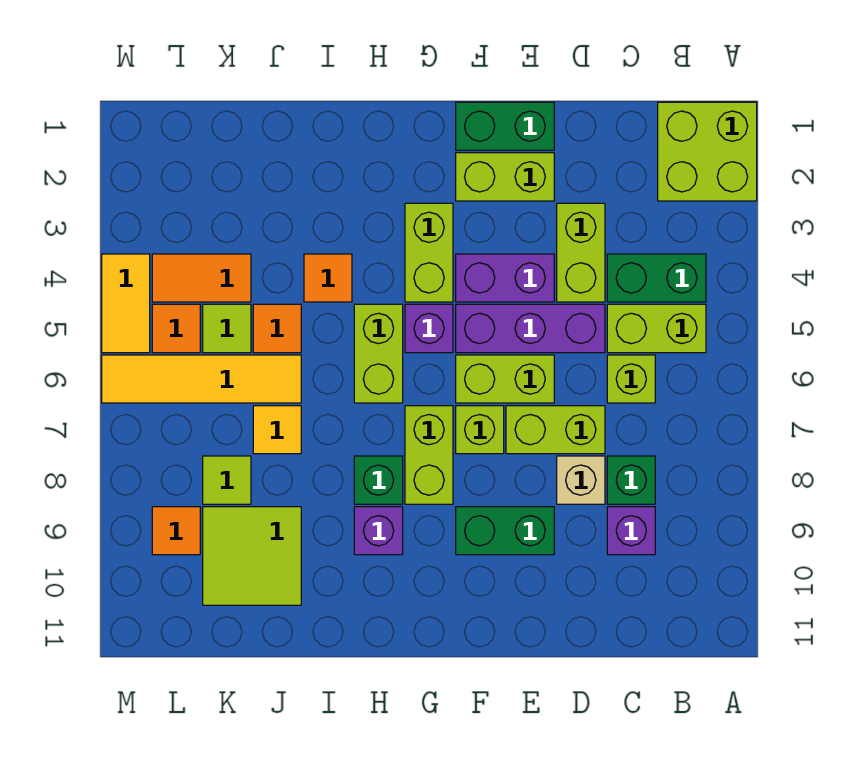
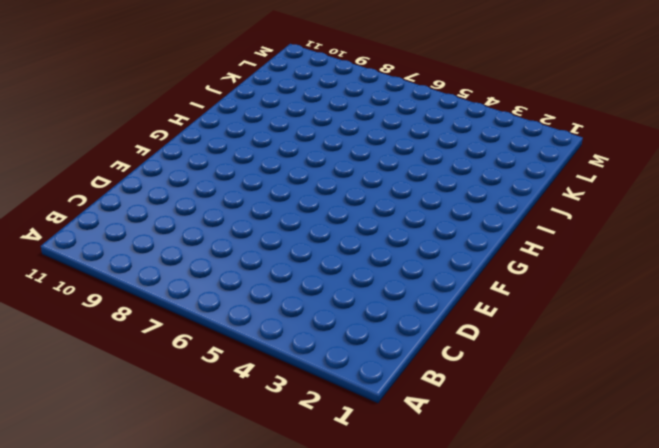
none -> lime brick A1:B2 level 1
none -> green brick B4:C4 level 1
none -> lime brick B5:C5 level 1
none -> lime brick C6 level 1

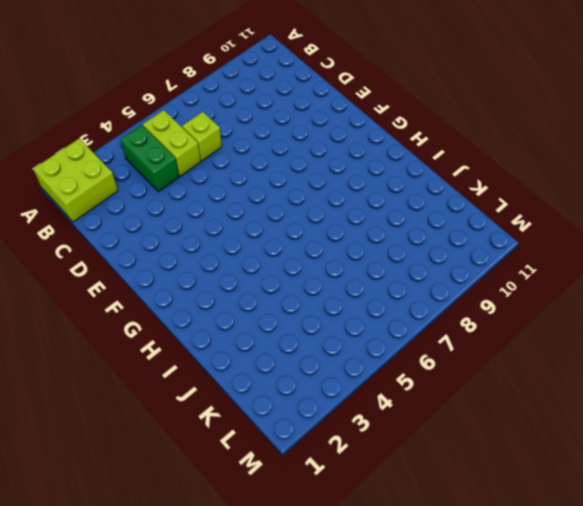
none -> green brick C8 level 1
none -> purple brick C9 level 1
none -> lime brick D3:D4 level 1
none -> purple brick D5:F5 level 1

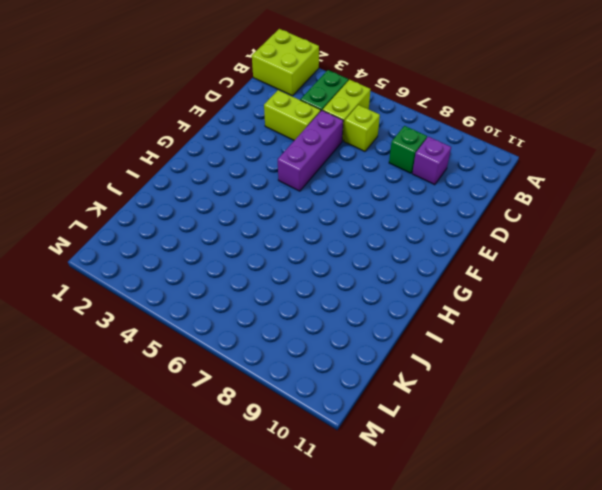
none -> lime brick D7:E7 level 1
none -> tan brick D8 level 1
none -> green brick E1:F1 level 1
none -> lime brick E2:F2 level 1

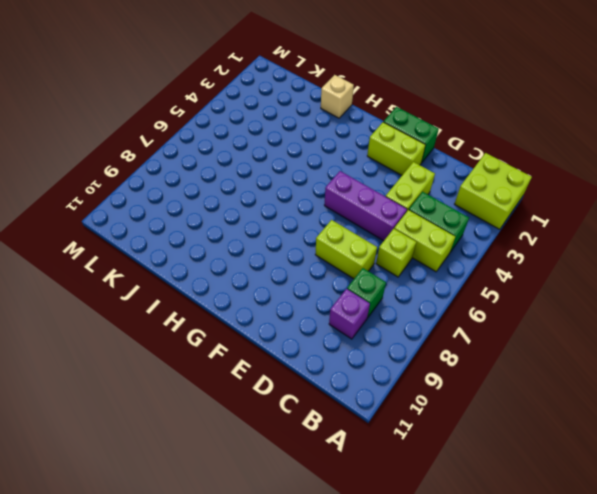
tan brick I1 level 1 -> tan brick D8 level 1
none -> purple brick E4:F4 level 1
none -> lime brick E6:F6 level 1
none -> green brick E9:F9 level 1
none -> lime brick F7 level 1

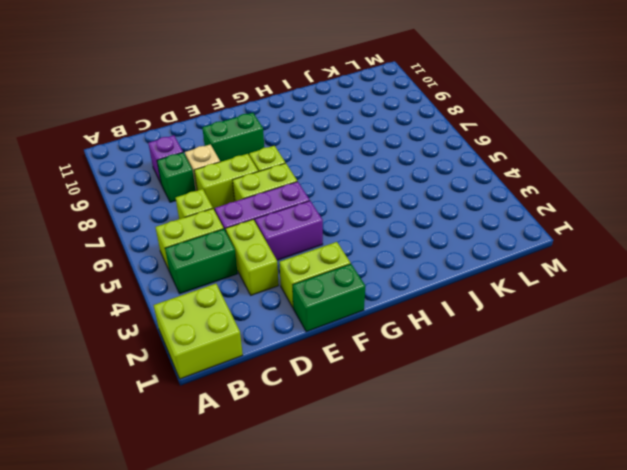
none -> lime brick G3:G4 level 1
none -> purple brick G5 level 1
none -> lime brick G7:G8 level 1
none -> lime brick H5:H6 level 1

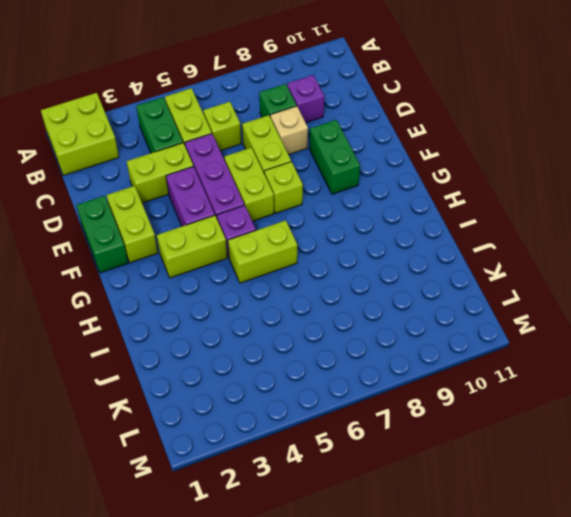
none -> lime brick G7:G8 level 1
none -> green brick H8 level 1
none -> purple brick H9 level 1
none -> orange tile I4 level 1

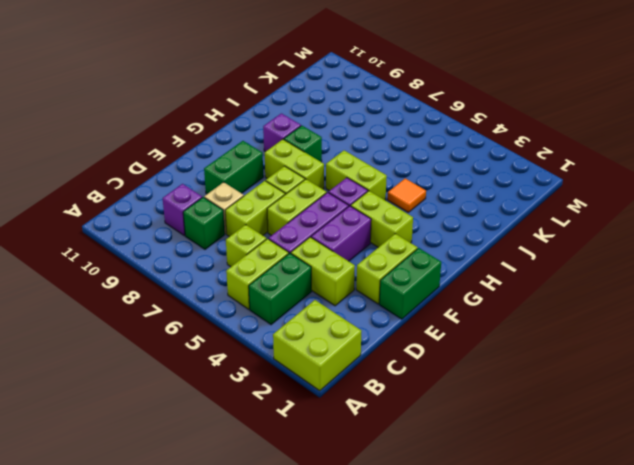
none -> orange tile J5 level 1
none -> yellow tile J6:M6 level 1
none -> yellow tile J7 level 1
none -> lime tile J9:K10 level 1

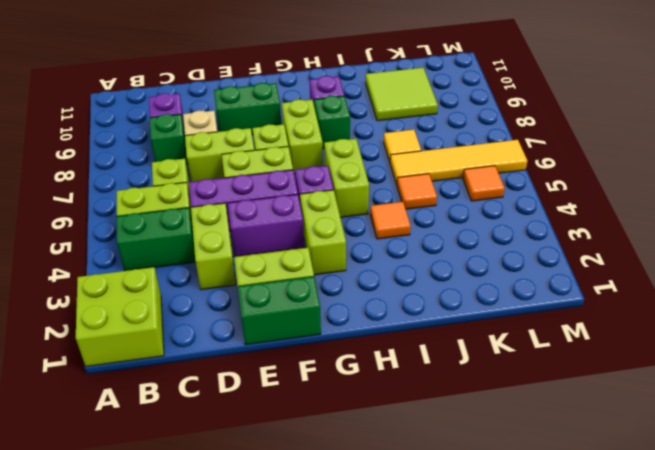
none -> orange tile K4:L4 level 1
none -> lime tile K5 level 1
none -> lime tile K8 level 1
none -> orange tile L9 level 1

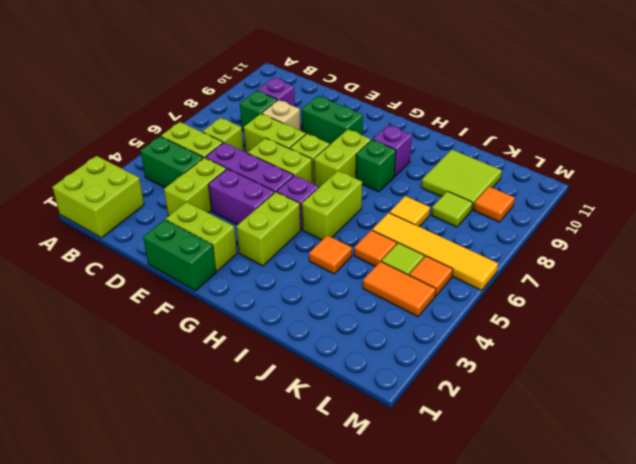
none -> yellow tile M4:M5 level 1

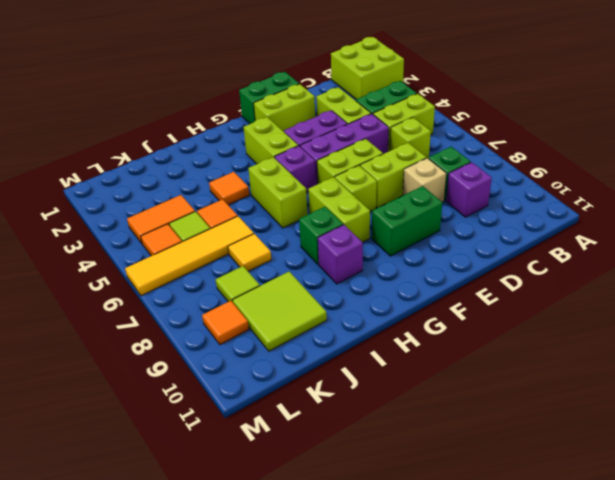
none -> yellow tile M4:M5 level 1

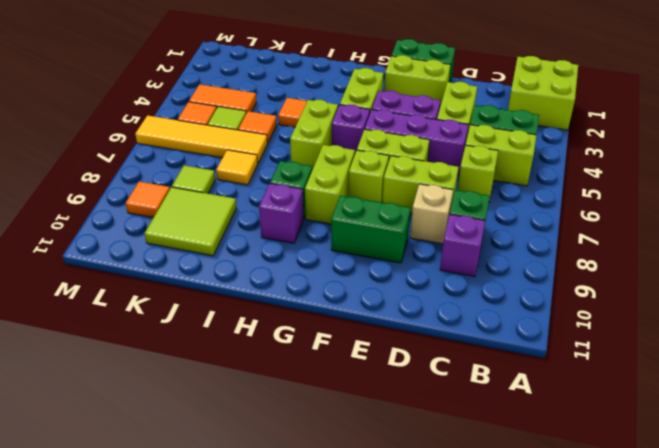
none -> yellow tile M4:M5 level 1

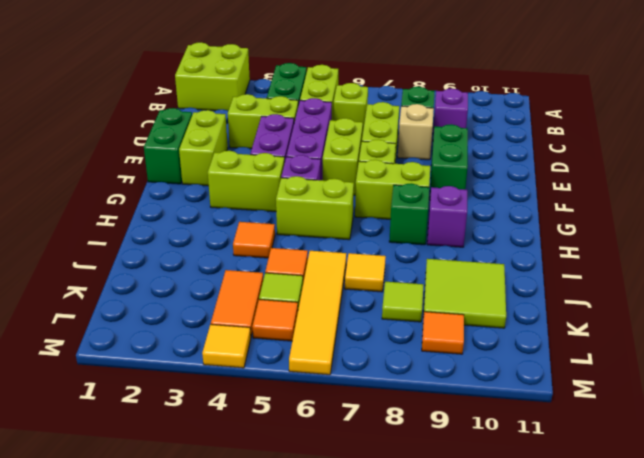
yellow tile M4 level 1 -> yellow tile M4:M5 level 1

